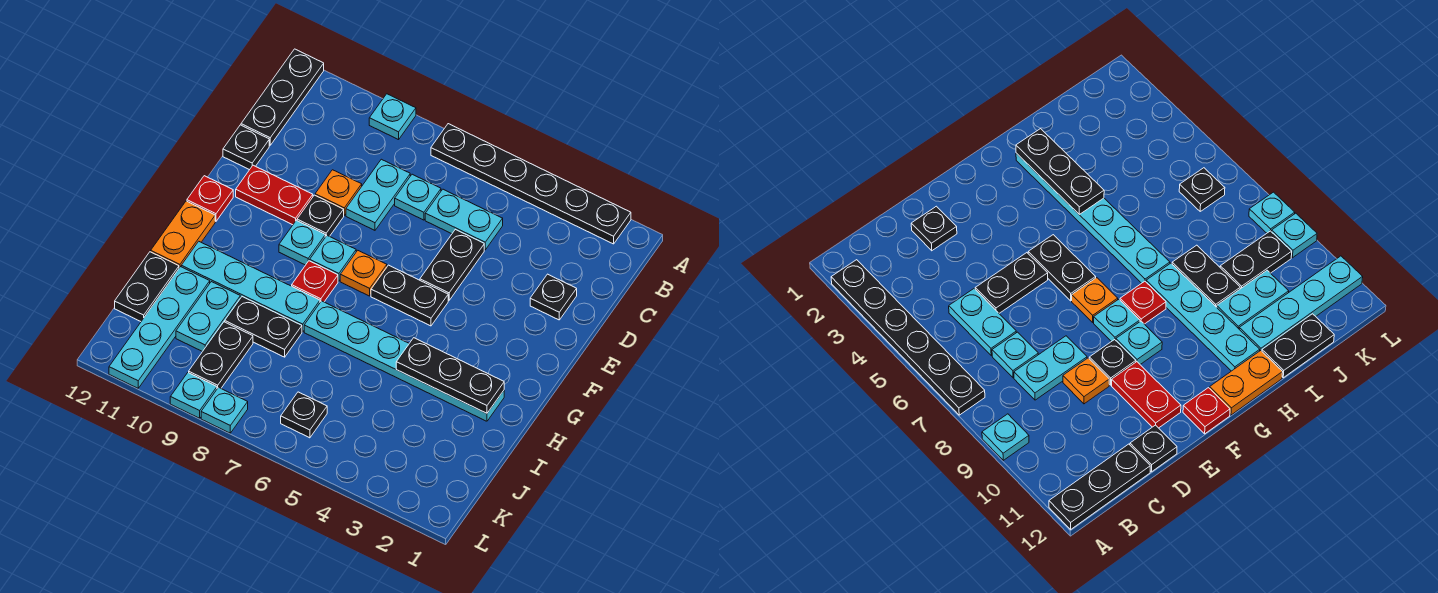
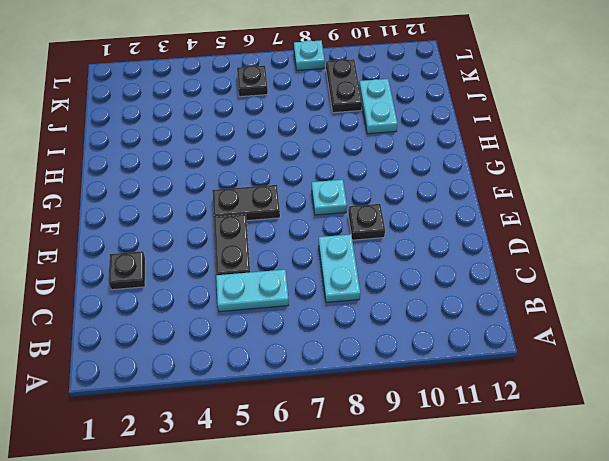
none -> black plate A2:A7 level 1
none -> cyan plate A9 level 1
none -> black plate A12:C12 level 1
none -> cyan plate C7 level 1

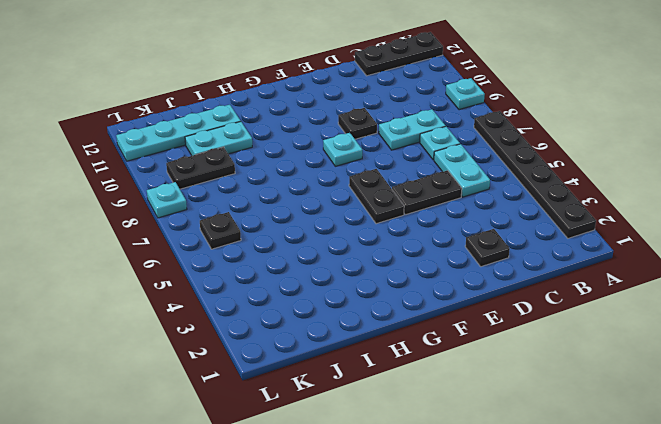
none -> orange plate D9 level 1
none -> black plate D12 level 1
none -> red plate E10:E11 level 1
none -> orange plate F7 level 1

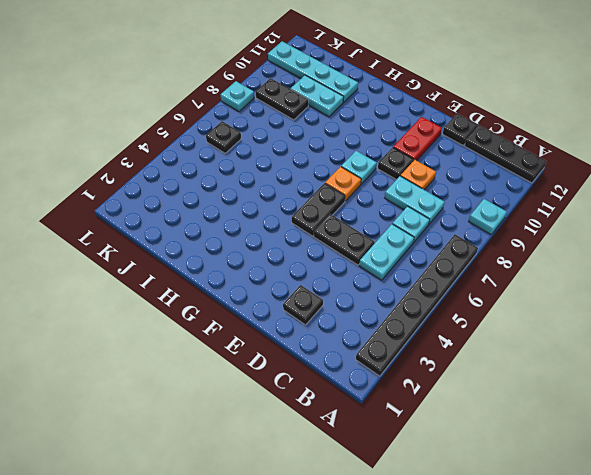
none -> cyan plate F9 level 1
none -> red plate F12 level 1
none -> red plate G8 level 1
none -> orange plate G12:H12 level 1

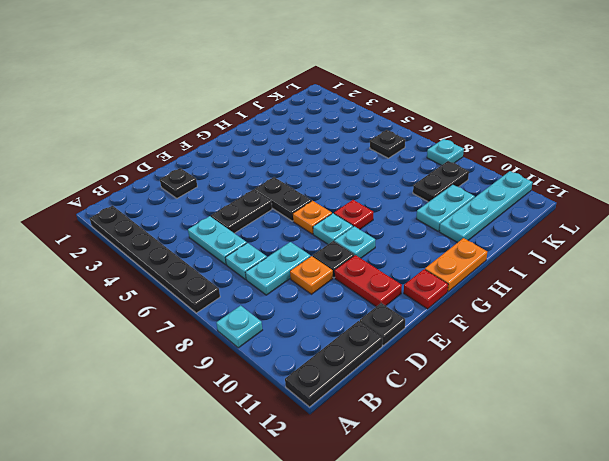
none -> cyan plate H2:H7 level 1
none -> cyan plate H8:H11 level 1
none -> black plate I8:I9 level 1
none -> black plate I12:J12 level 1

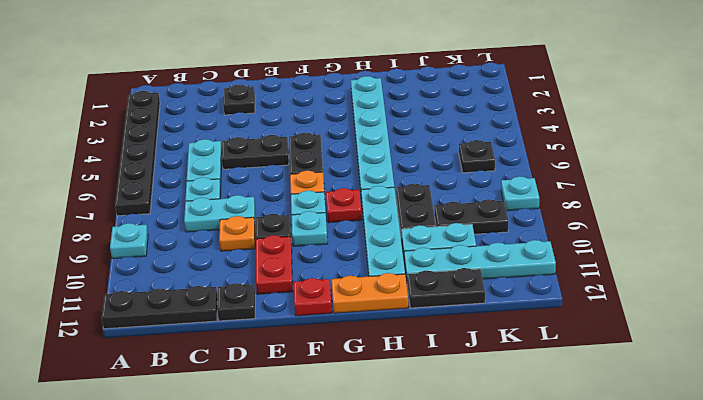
none -> cyan plate L9 level 1
none -> black plate H2:H4 level 2

